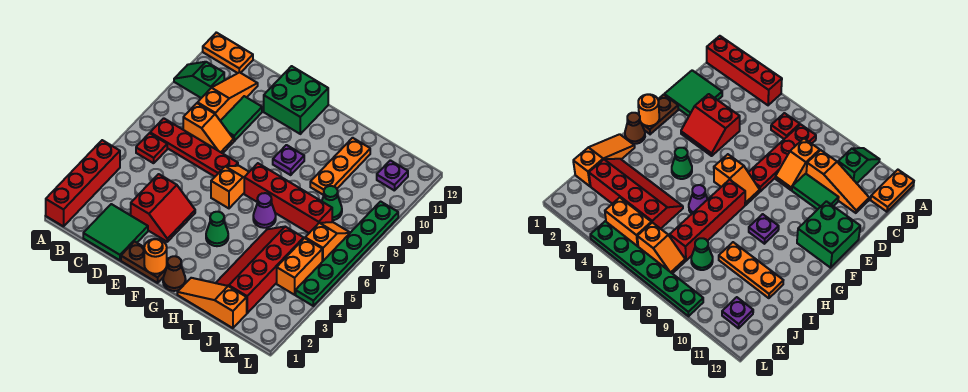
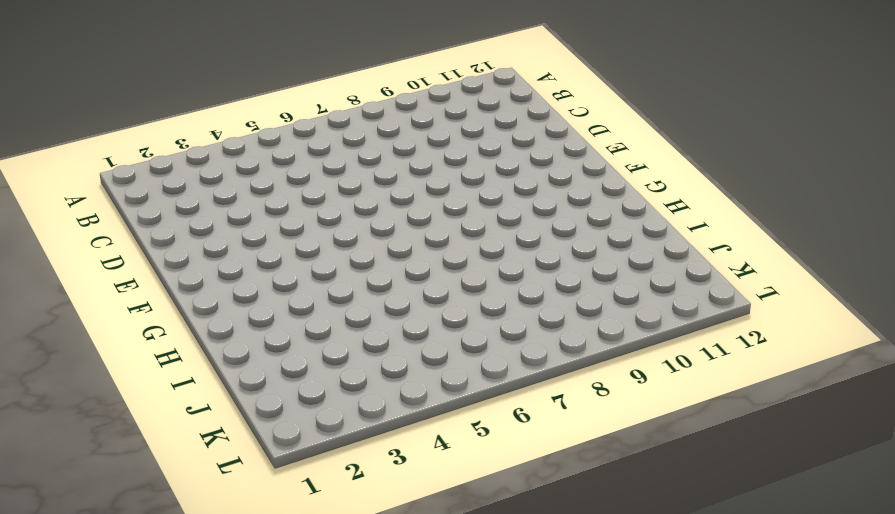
none -> red brick A1:A4 level 1
none -> green slope A10:B10 level 1 top B
none -> orange plate A12:B12 level 1

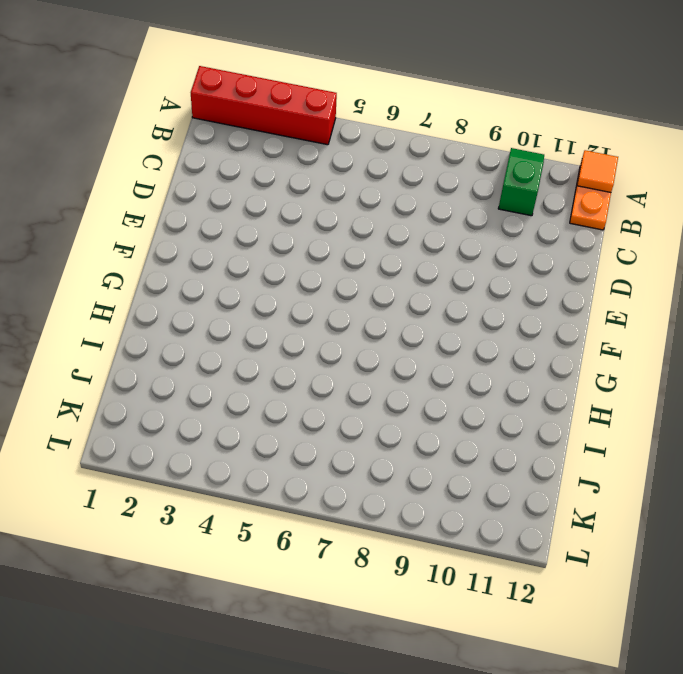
orange tile A12 level 2 -> none
none -> red plate B6 level 1
none -> red plate B7:E7 level 1
none -> green tile C1:D2 level 1

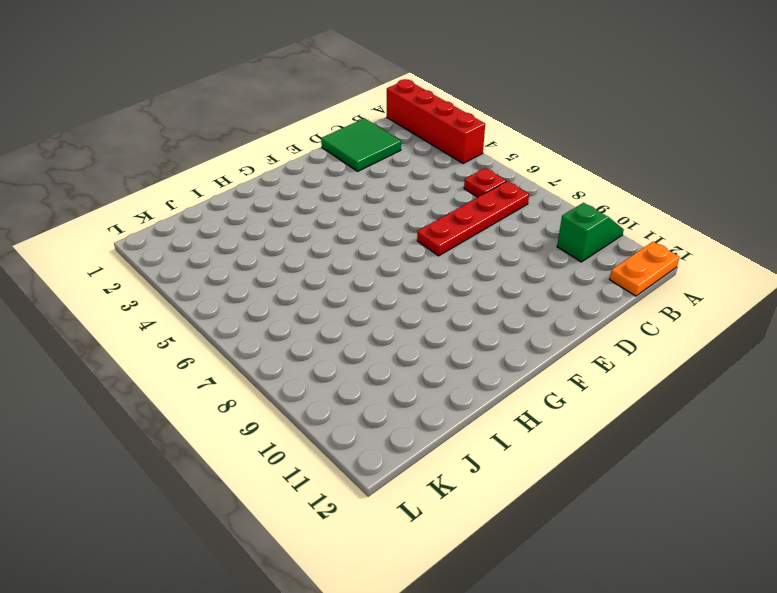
none -> orange slope C8:D8 level 1 top C
none -> orange slope C9:C11 level 1 top 9
none -> red slope D3:E4 level 1 top D

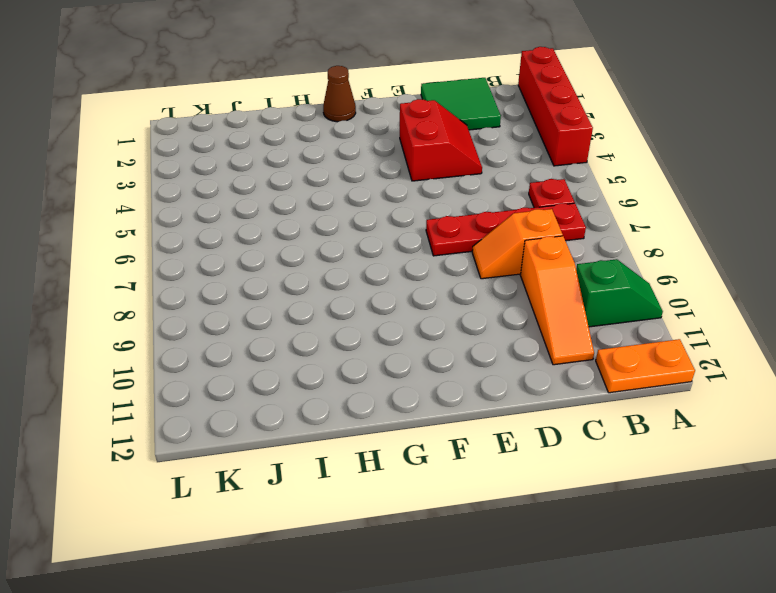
red slope D3:E4 level 1 top E -> red slope D3:E4 level 1 top D
none -> green tile D9:D10 level 1
none -> brown plate E1:F1 level 1
none -> green brick E11:F12 level 1

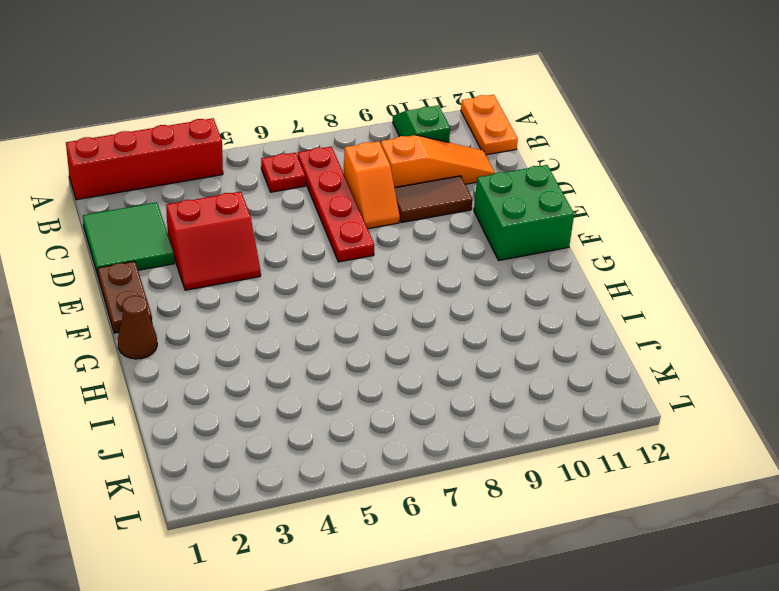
brown tile D9:D10 level 1 -> green tile D9:D10 level 1
none -> orange slope F6:F7 level 1 top 6
none -> green cone G4 level 1
none -> red brick G7:J7 level 1

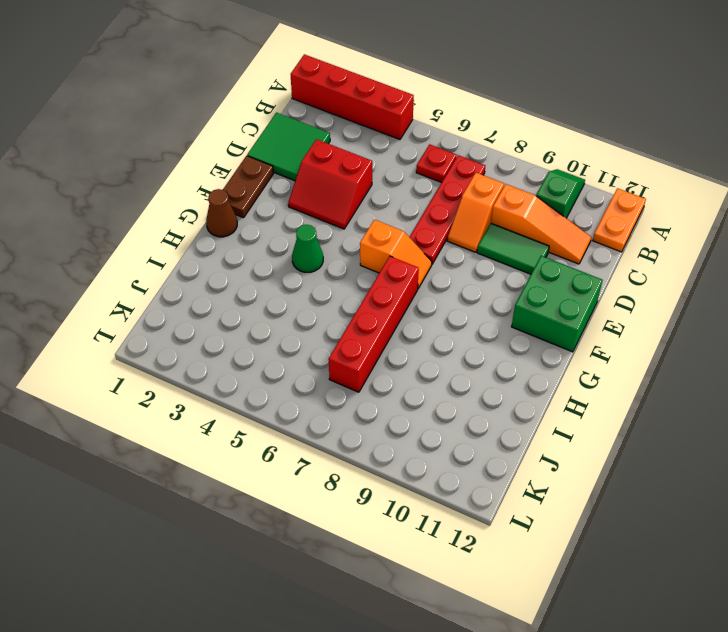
none -> purple plate G9 level 1
none -> orange slope H1:J1 level 1 top J
none -> purple cone H6 level 1

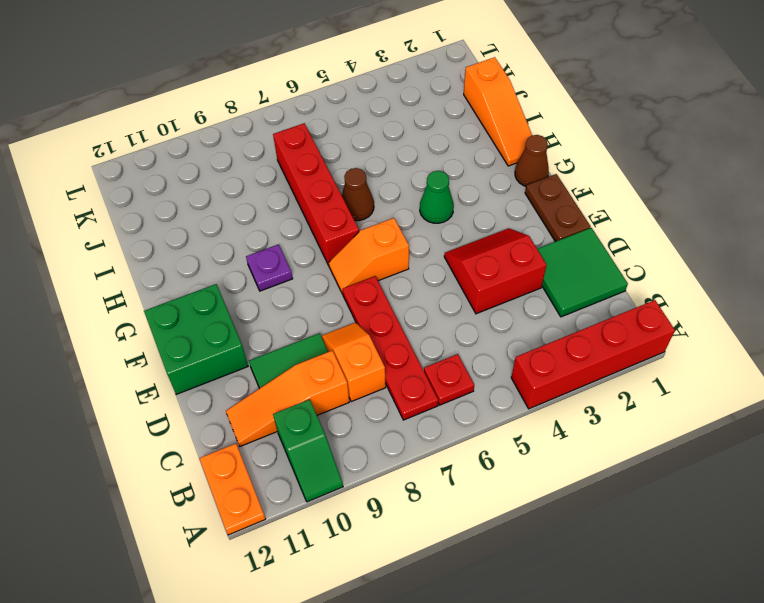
brown cone H6 level 1 -> purple cone H6 level 1
none -> red slope I2:J5 level 1 top J
none -> orange plate I9:I11 level 1
none -> green cone J8 level 1

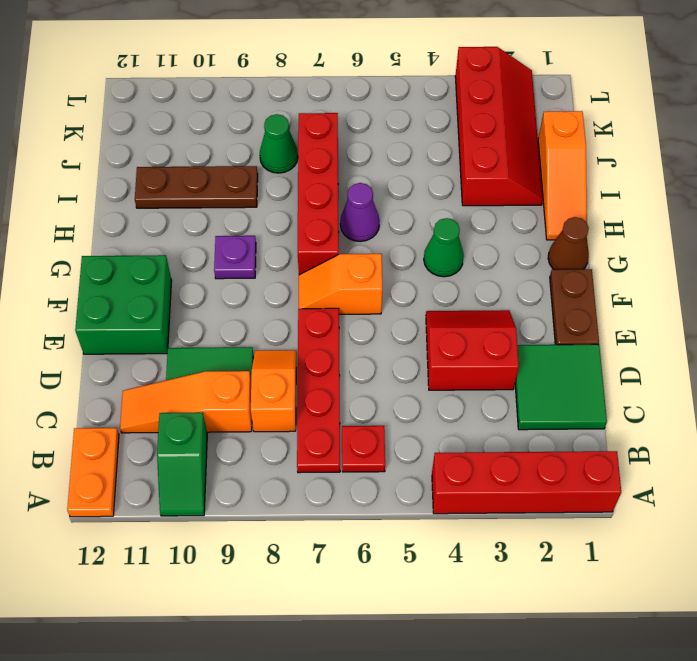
red slope I2:L3 level 1 top 3 -> red slope I2:J5 level 1 top J
brown plate I9:I11 level 1 -> orange plate I9:I11 level 1
none -> orange brick K4:K5 level 1
none -> orange slope K6:K7 level 1 top 6
none -> purple plate K11 level 1

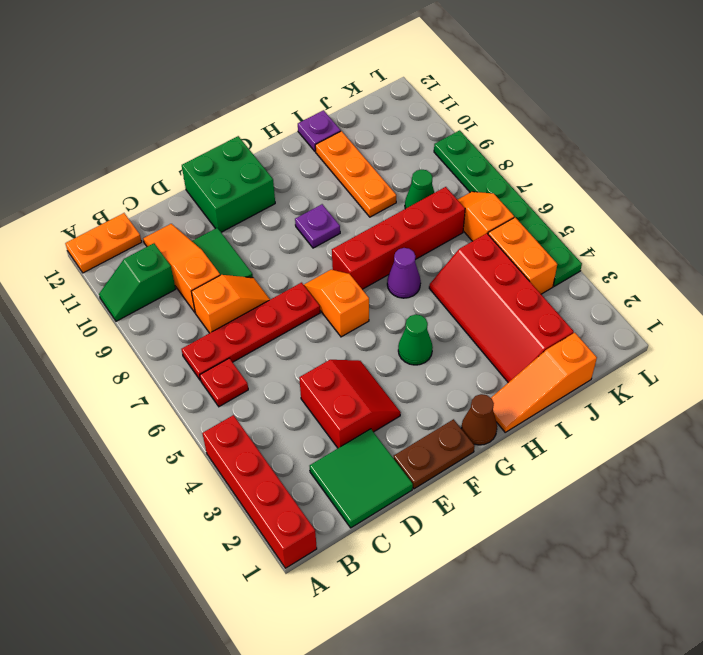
purple plate I12 level 1 -> purple plate K11 level 1
none -> orange round brick F1 level 2

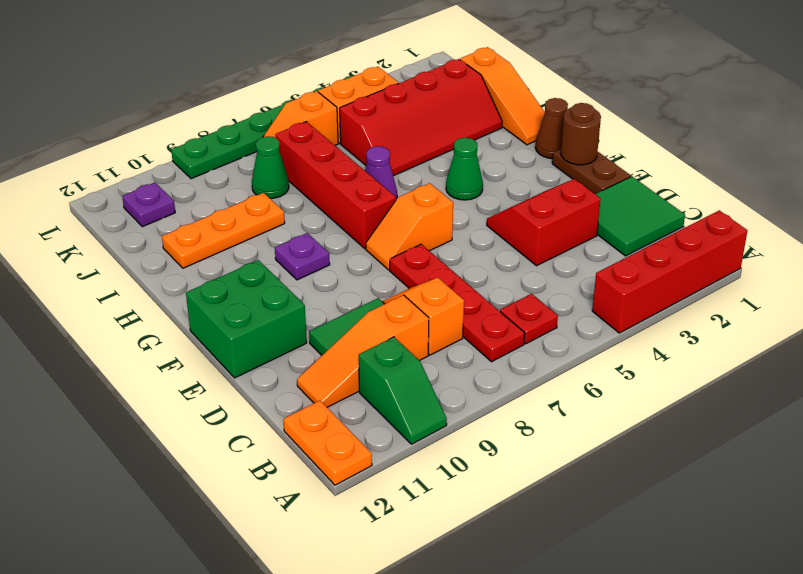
brown round brick F1 level 2 -> orange round brick F1 level 2

